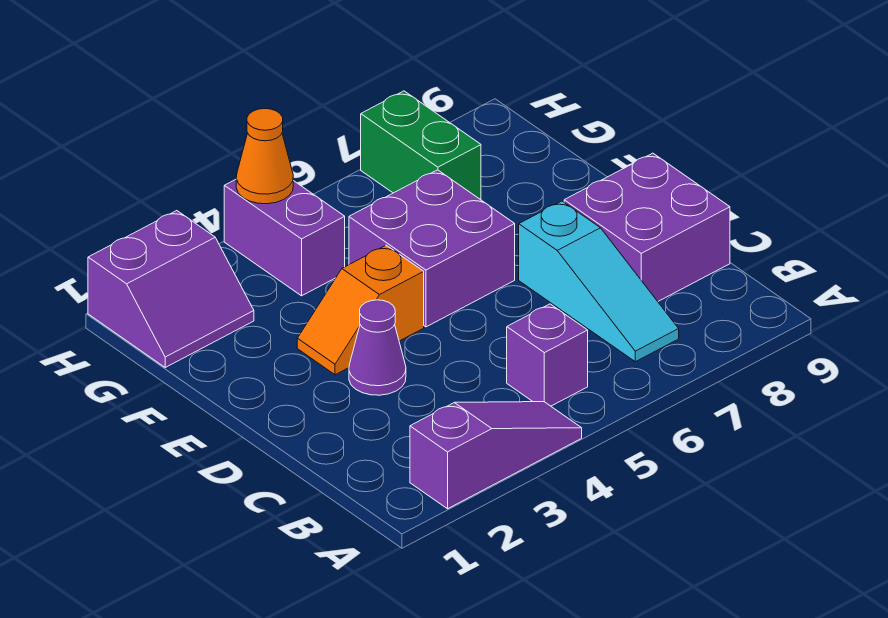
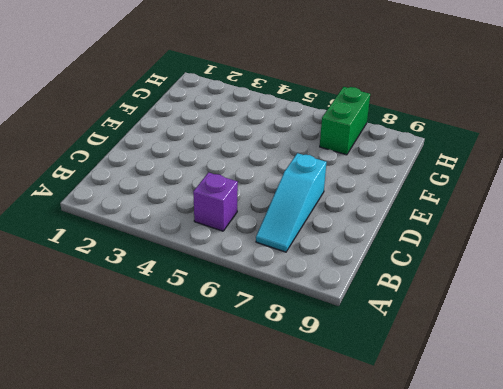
none -> purple slope A2:A4 level 1 top 2
none -> purple brick C8:D9 level 1

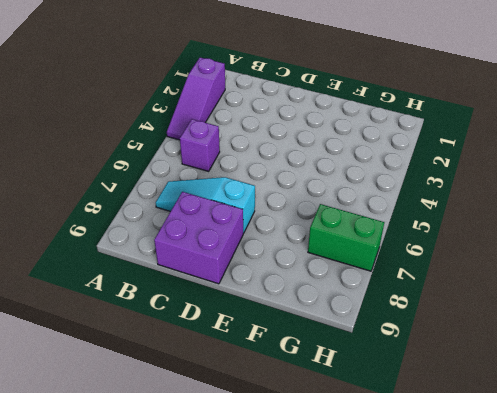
none -> purple cone D3 level 1
none -> orange slope E3:E4 level 1 top 4

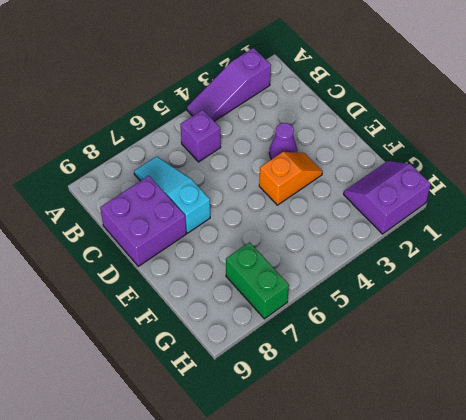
none -> purple brick E5:F6 level 1
none -> purple brick G4:H4 level 1

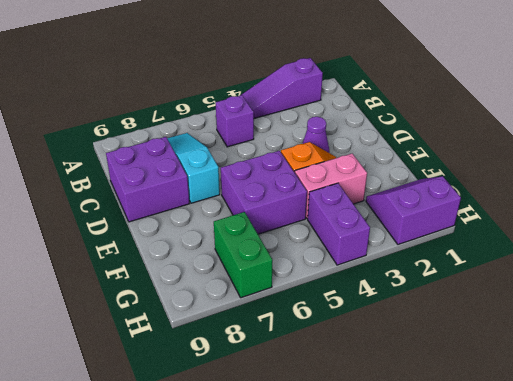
pink brick F3:F4 level 1 -> none
none -> orange cone H4 level 2

